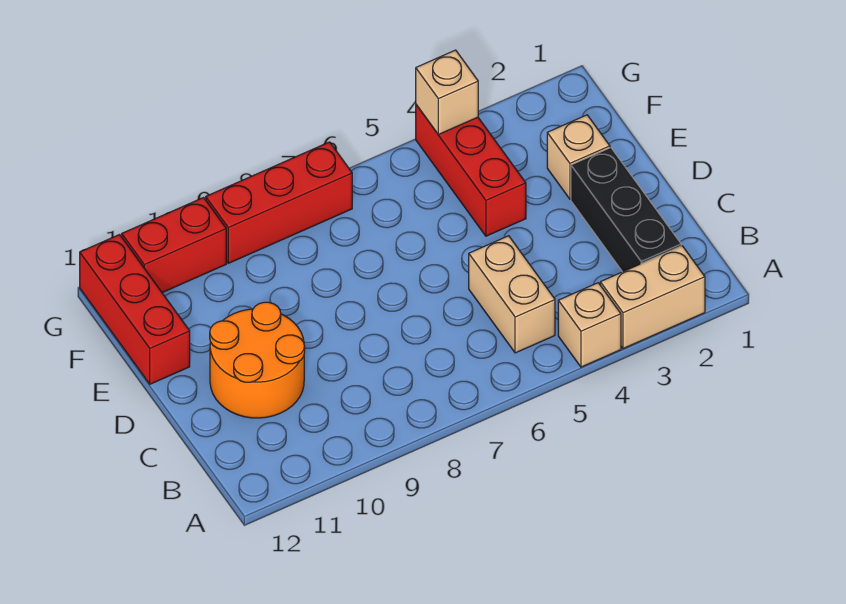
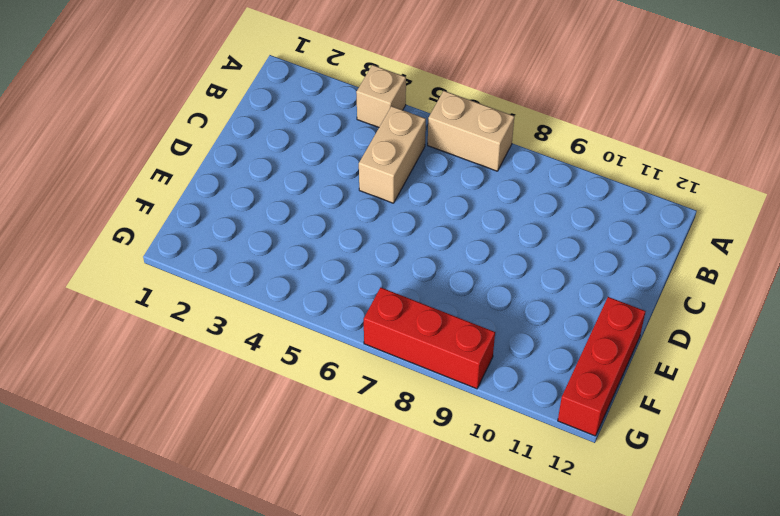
tan brick A6:A7 level 1 -> tan brick A2:A3 level 1
none -> black brick B2:D2 level 1
none -> orange round brick C10:D11 level 1

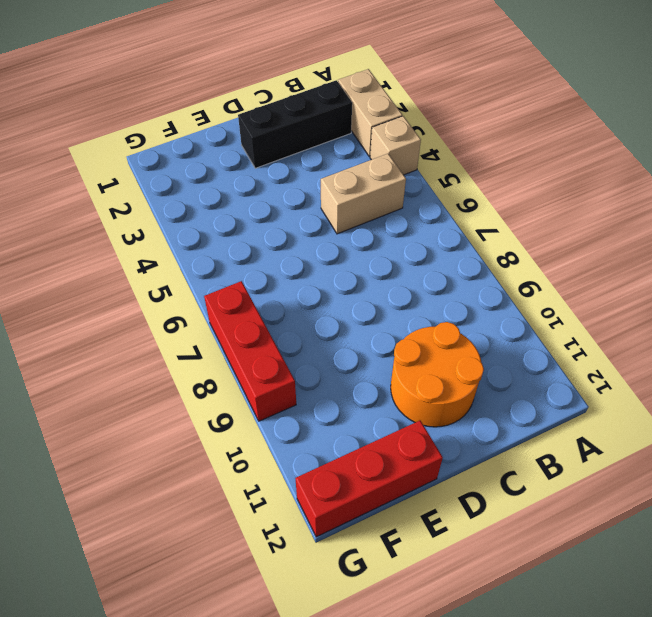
none -> tan brick E2 level 1
none -> red brick E4:G4 level 1

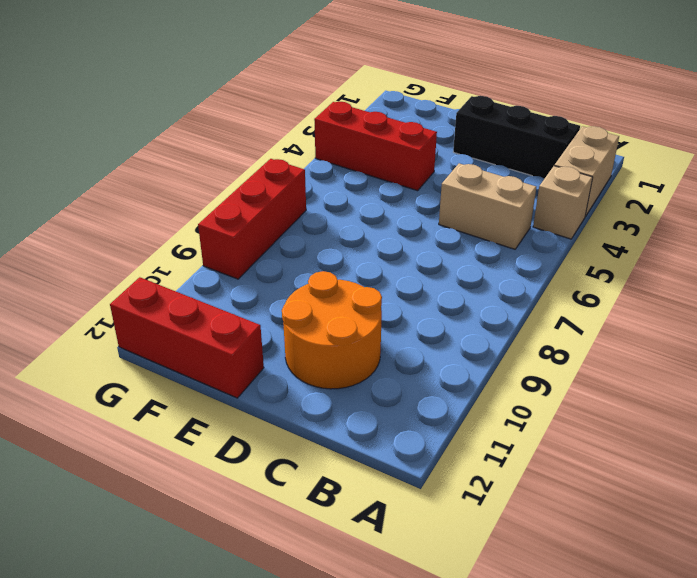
none -> tan brick E2 level 1
none -> red brick G10:G11 level 1

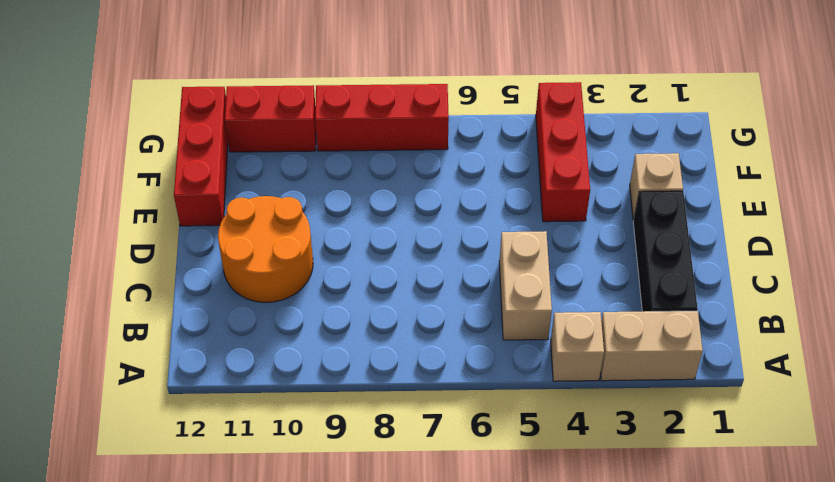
none -> tan brick G4 level 2

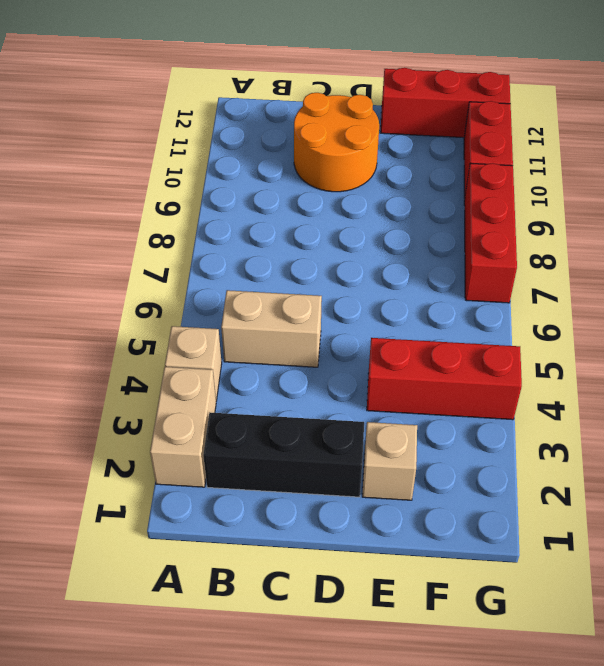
none -> tan brick G4 level 2

